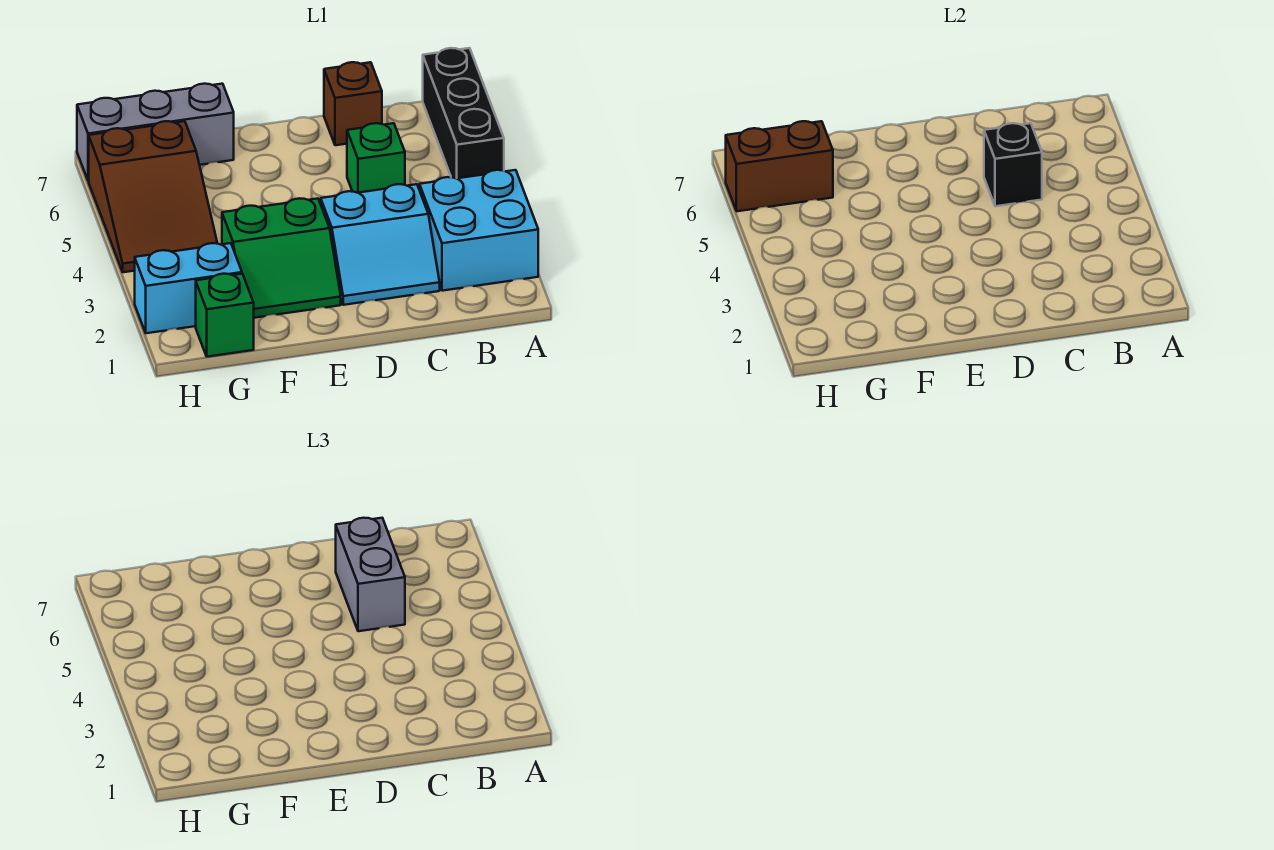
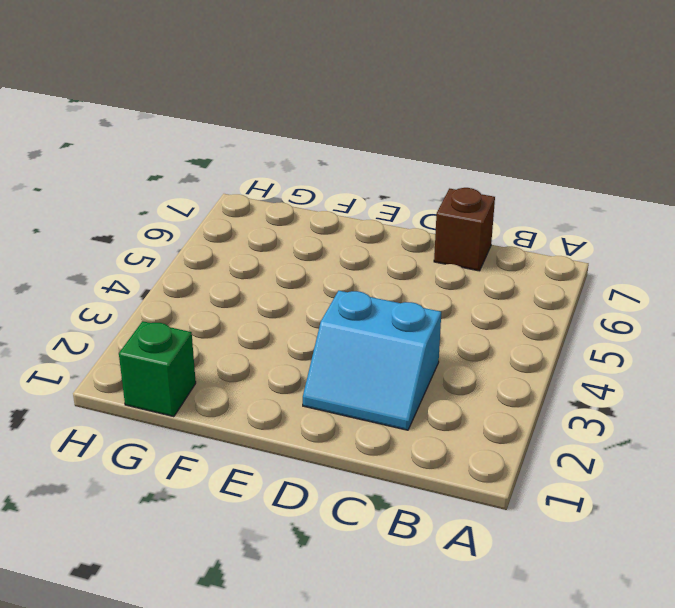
none -> cyan brick A2:B3 level 1
none -> black brick A5:A7 level 1
none -> green brick C5 level 1

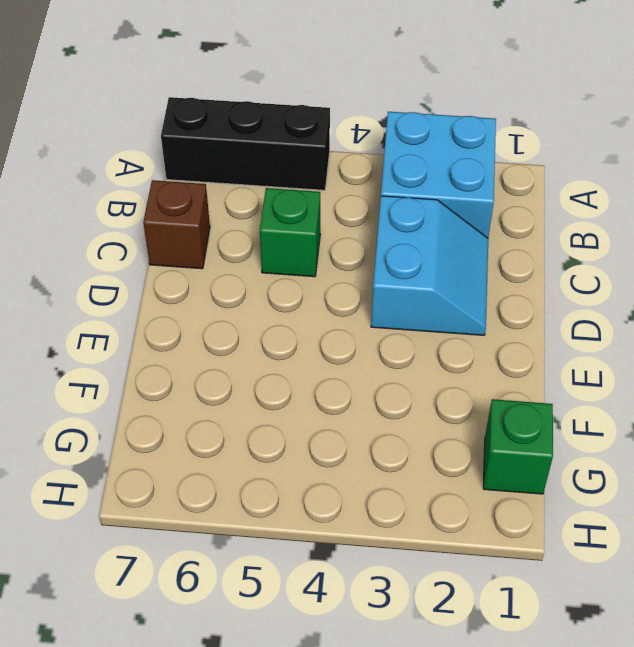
none -> green slope E2:F3 level 1 top 3
none -> grey brick F7:H7 level 1
none -> cyan brick G2:H2 level 1

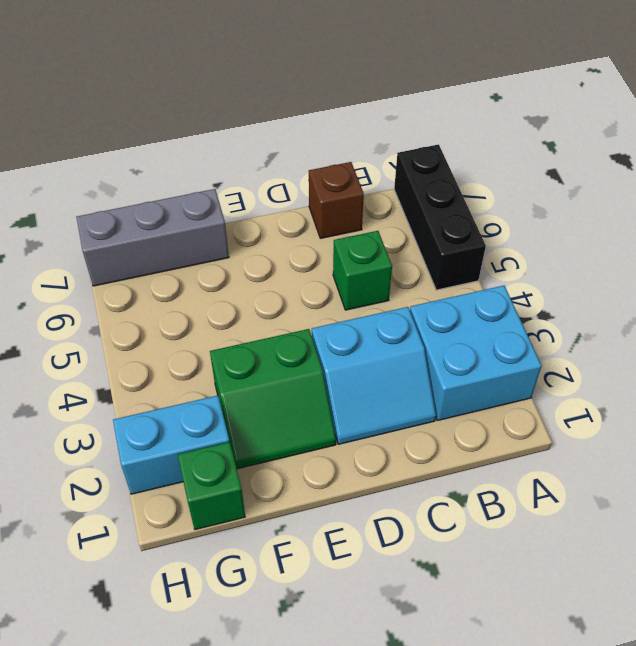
none -> brown slope G4:H6 level 1 top 6
none -> black brick C5 level 2
none -> brown brick G6:H6 level 2

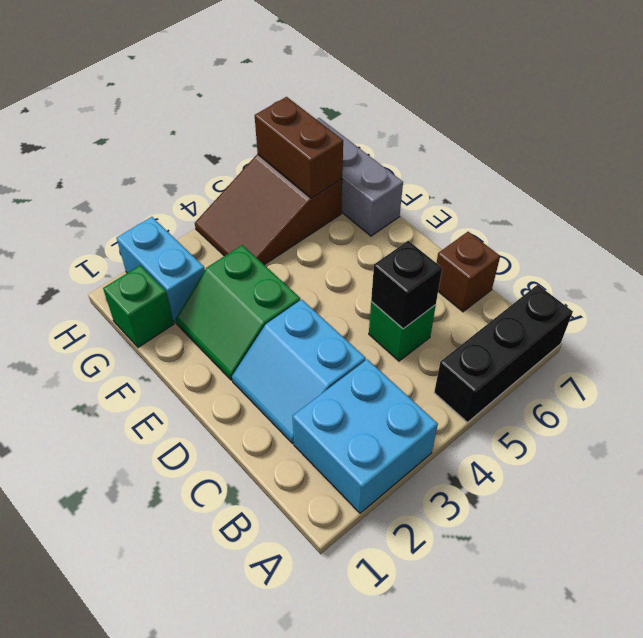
none -> grey brick C5:C6 level 3

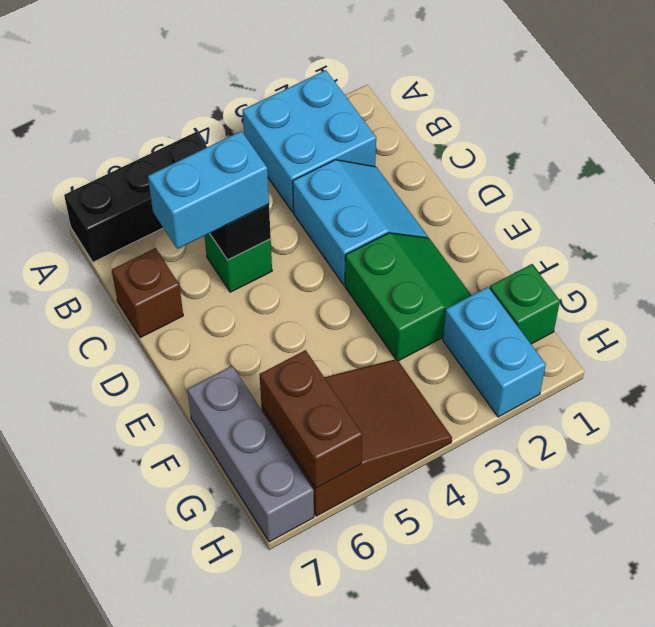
cyan brick C5:C6 level 3 -> grey brick C5:C6 level 3

